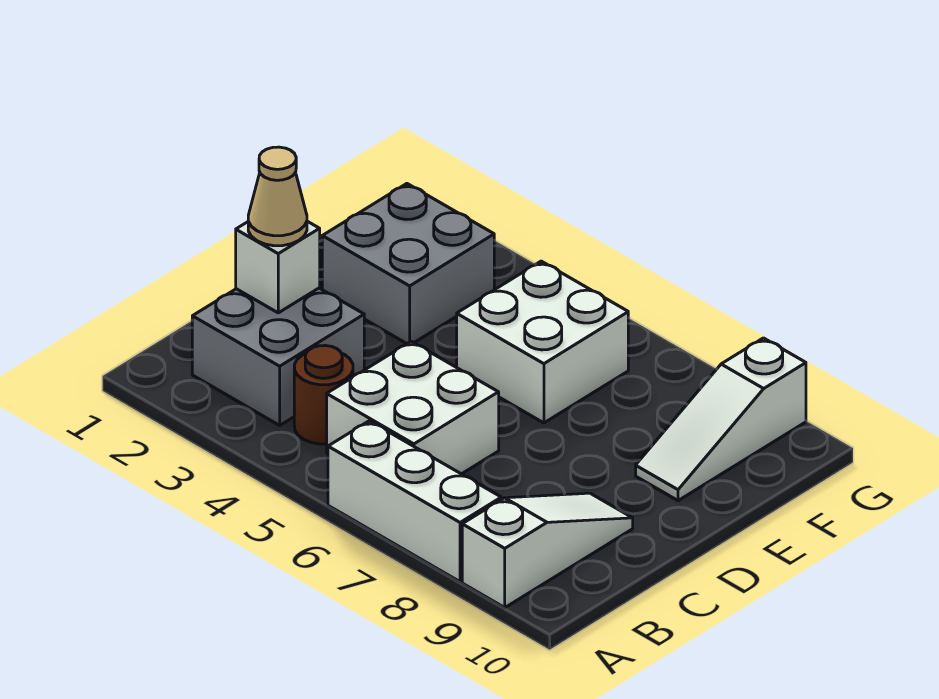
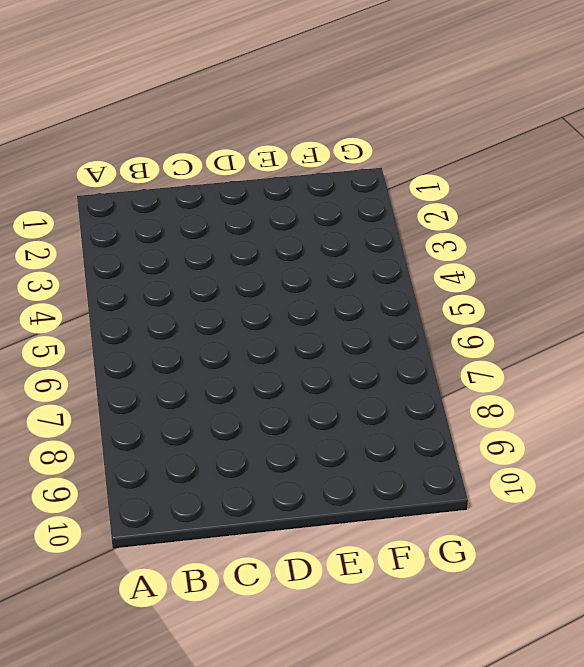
none -> white brick A6:A8 level 1
none -> white slope A9:C9 level 1 top A

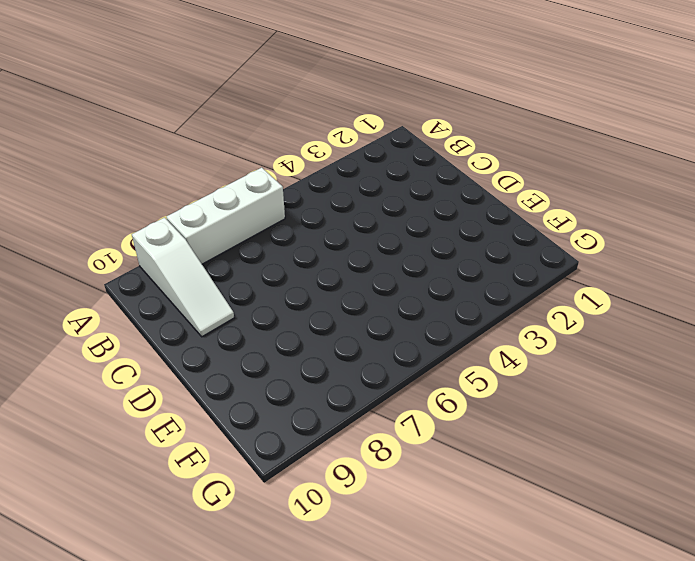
none -> grey brick B2:C3 level 1
none -> brown round brick B4 level 1

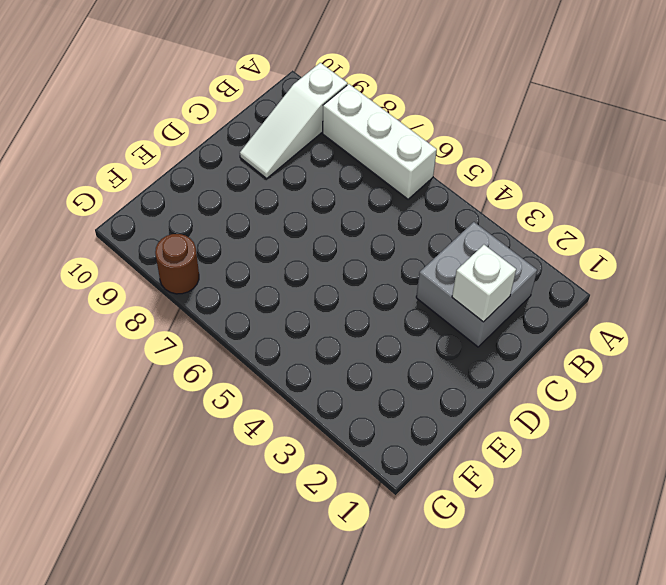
brown round brick G8 level 1 -> brown round brick B4 level 1
none -> white brick B5:C6 level 1
none -> grey brick E2:F3 level 1

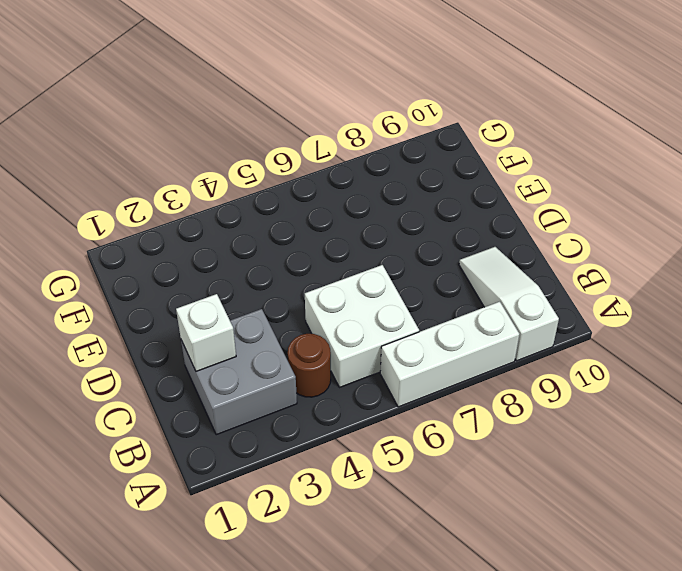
none -> grey brick E2:F3 level 1
none -> white brick E5:F6 level 1

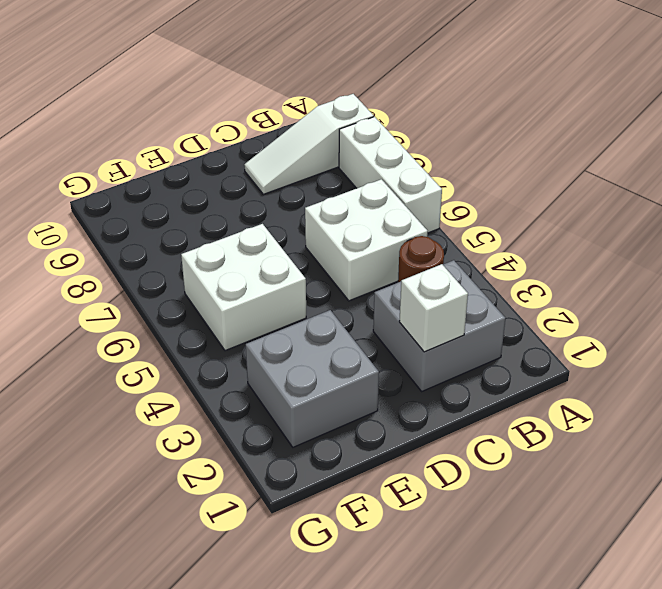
none -> white slope E9:G9 level 1 top G
none -> tan cone C2 level 3

